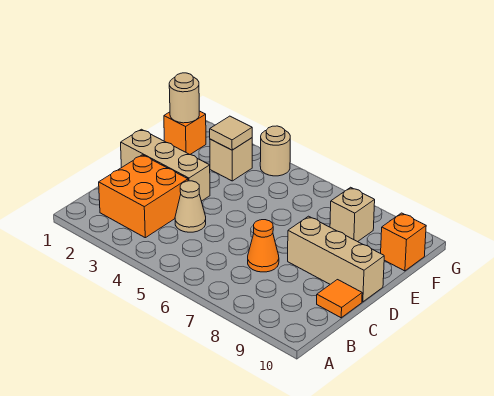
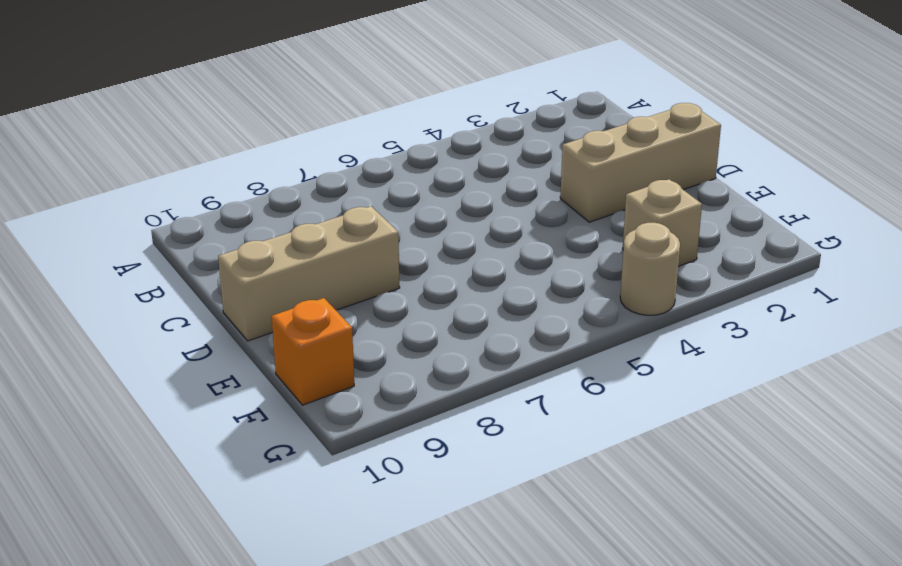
none -> orange brick B2:C3 level 1
none -> tan cone C4 level 1
none -> orange cone C7 level 1

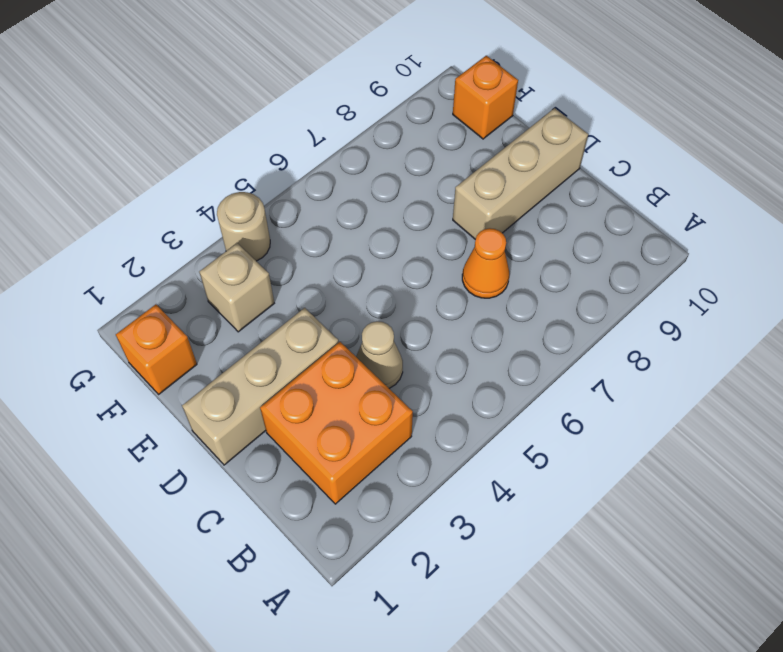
none -> orange tile C10 level 1
none -> tan brick F8 level 1
none -> tan round brick F1 level 2

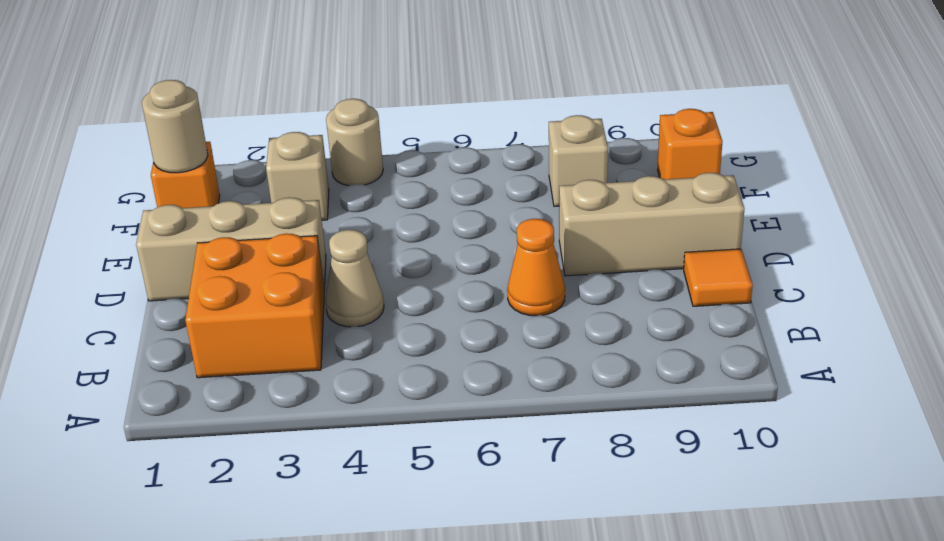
none -> tan tile F3 level 2

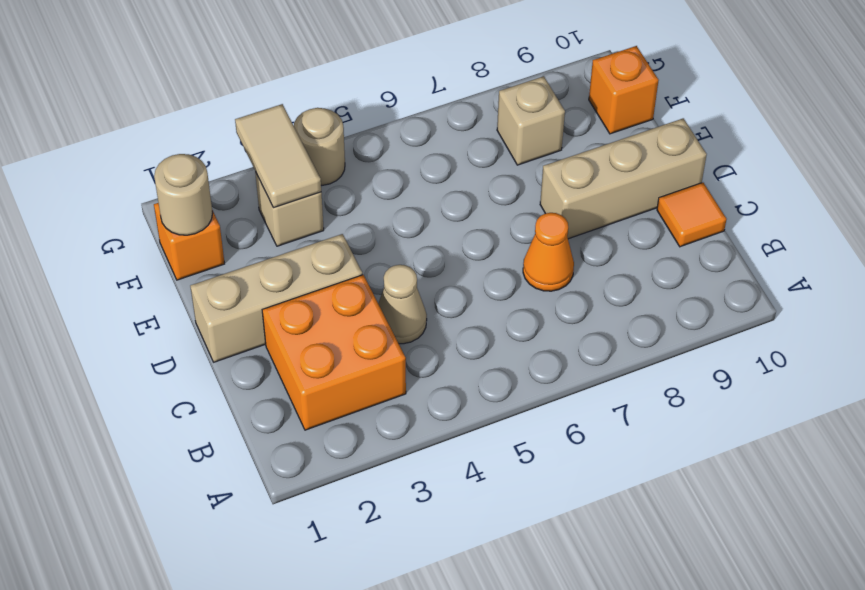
tan tile F3:G3 level 2 -> tan tile F3 level 2

